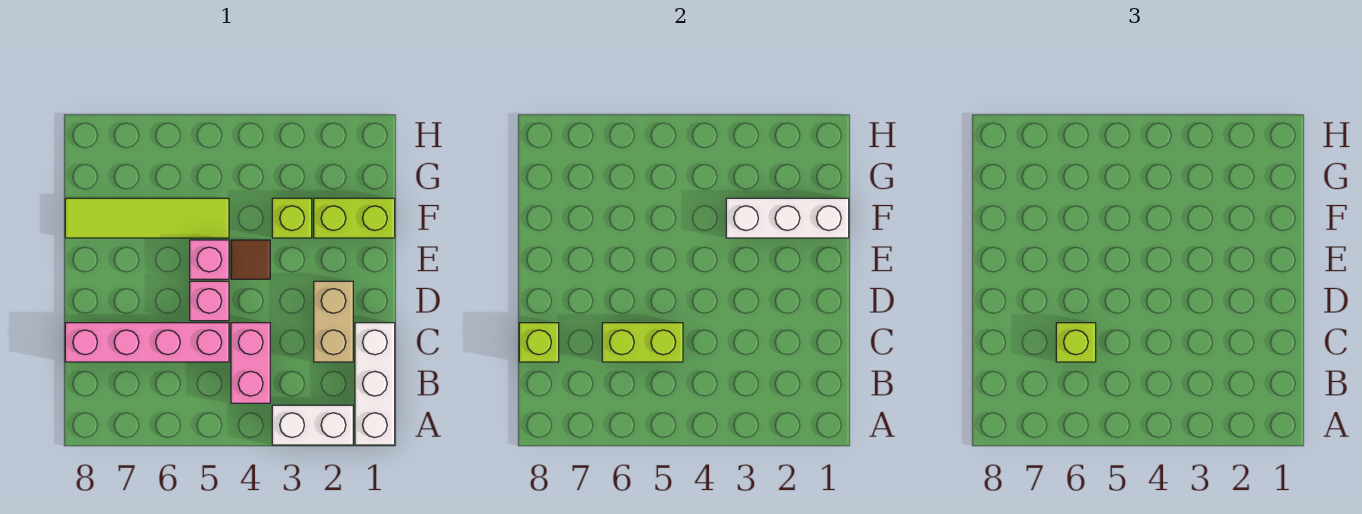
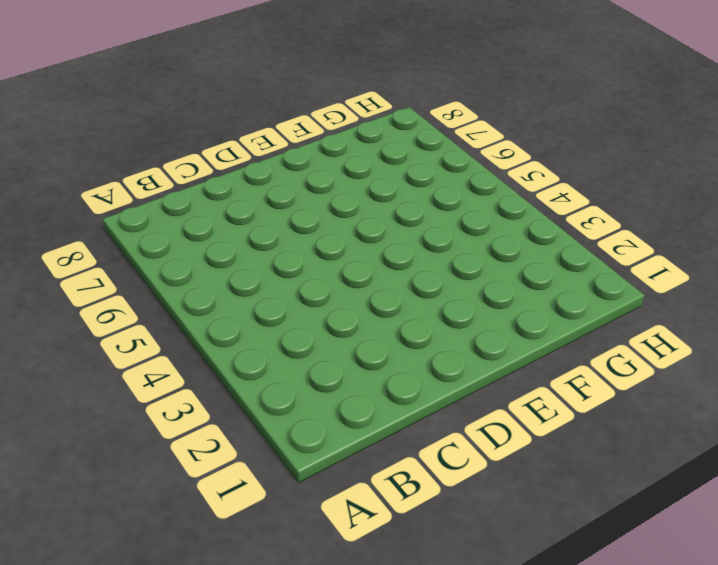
none -> white brick A1:C1 level 1
none -> white brick A2:A3 level 1
none -> pink brick B4:C4 level 1

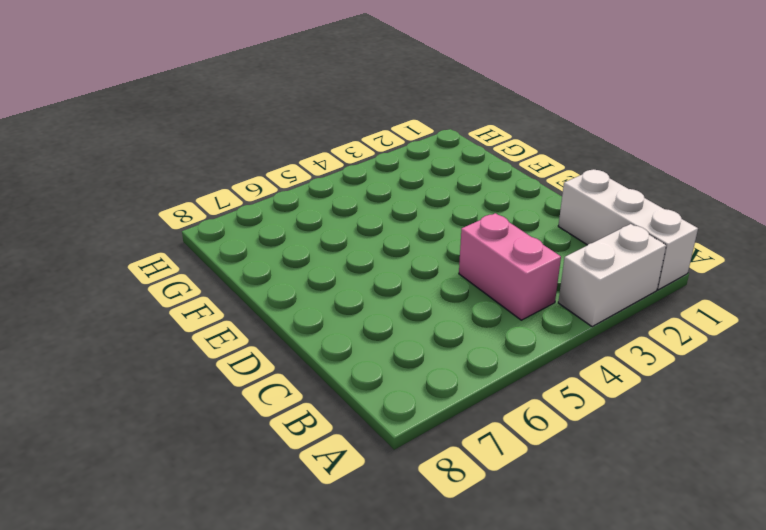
none -> tan brick C2:D2 level 1
none -> pink brick C5:C8 level 1
none -> pink brick D5 level 1

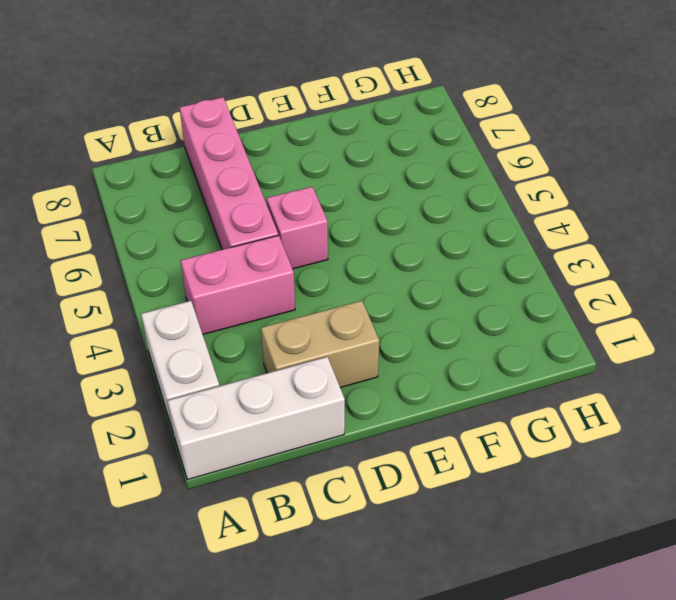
none -> brown tile E4 level 1
none -> pink brick E5 level 1
none -> lime brick F1:F2 level 1

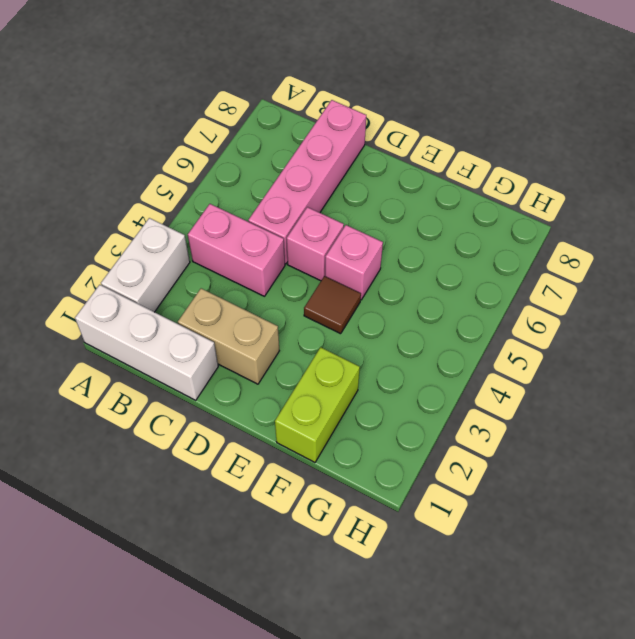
none -> lime brick F3 level 1
none -> lime tile F5:F8 level 1
none -> lime brick C5:C6 level 2

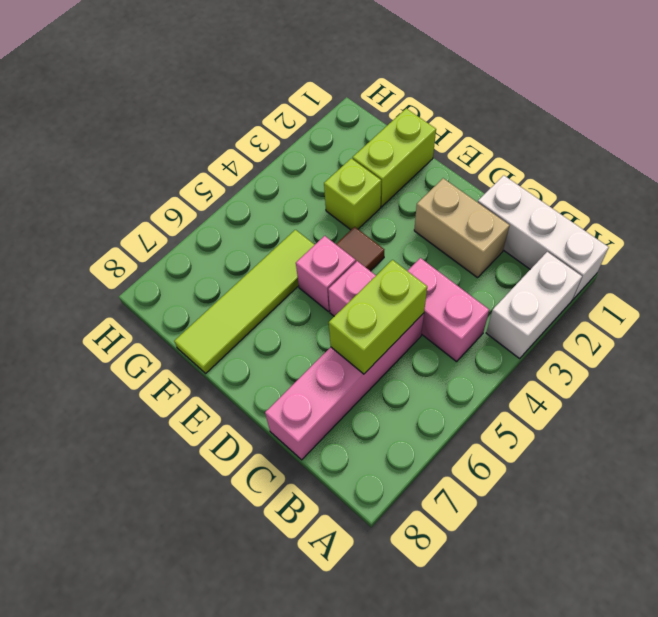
none -> lime brick C8 level 2
none -> white brick F1:F3 level 2
none -> lime brick C6 level 3

